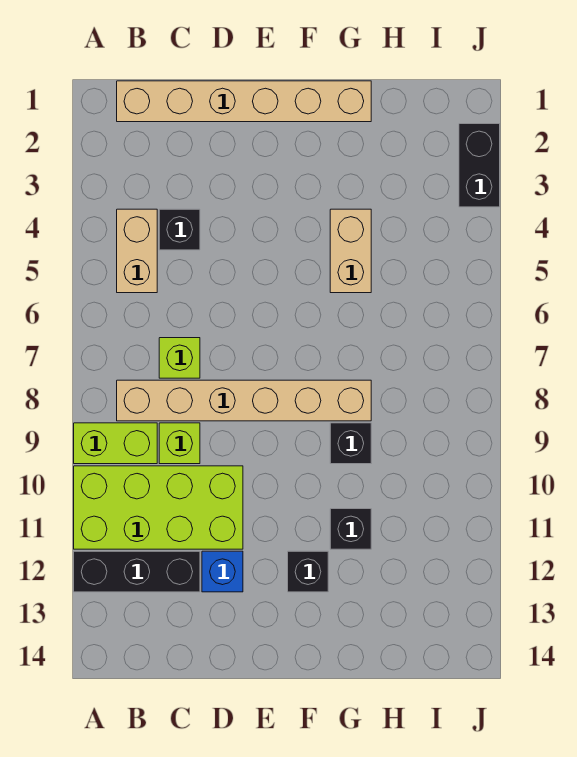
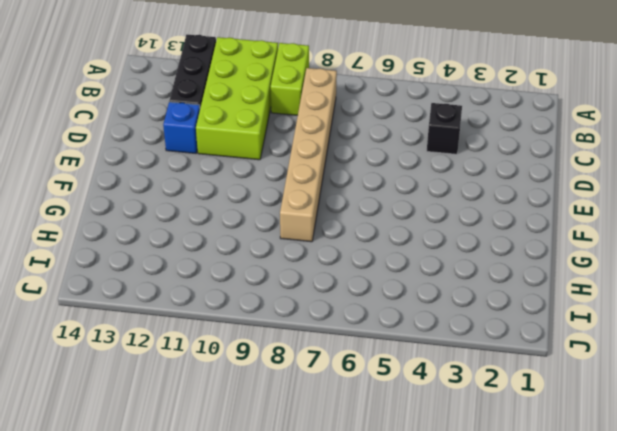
none -> tan brick B1:G1 level 1
none -> tan brick B4:B5 level 1
none -> lime brick C7 level 1

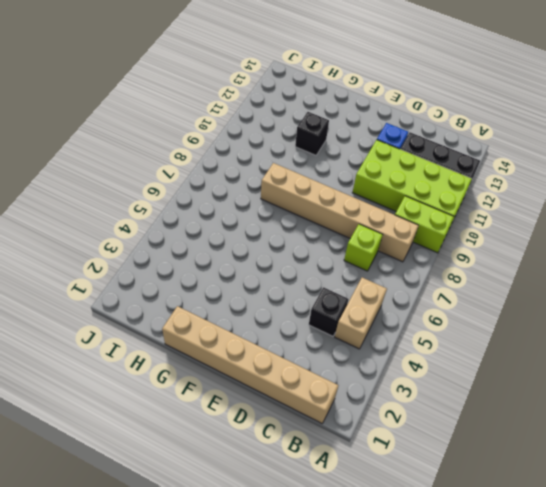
none -> lime brick C9 level 1
none -> black brick F12 level 1
none -> tan brick G4:G5 level 1

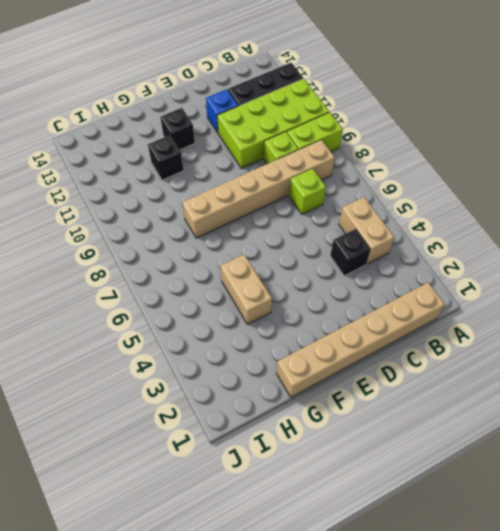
none -> black brick G9 level 1
none -> black brick J2:J3 level 1

